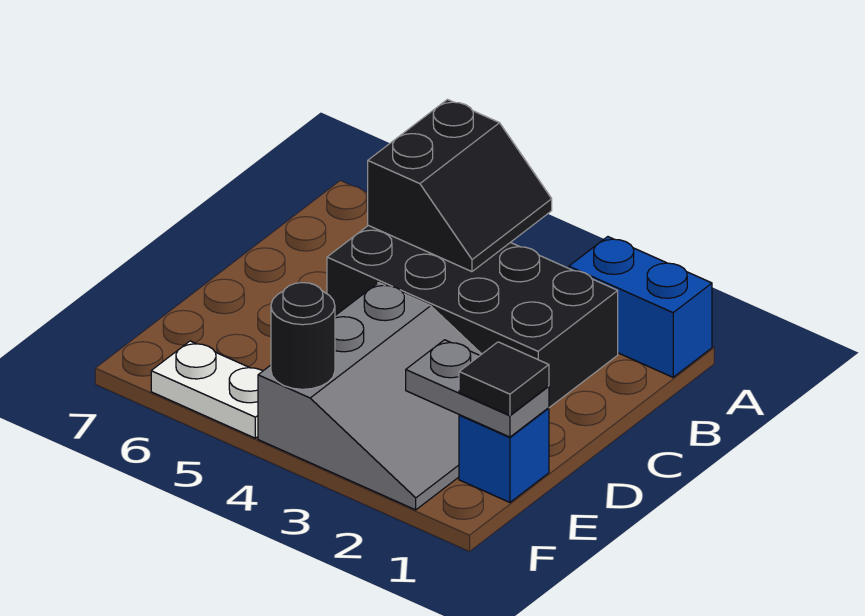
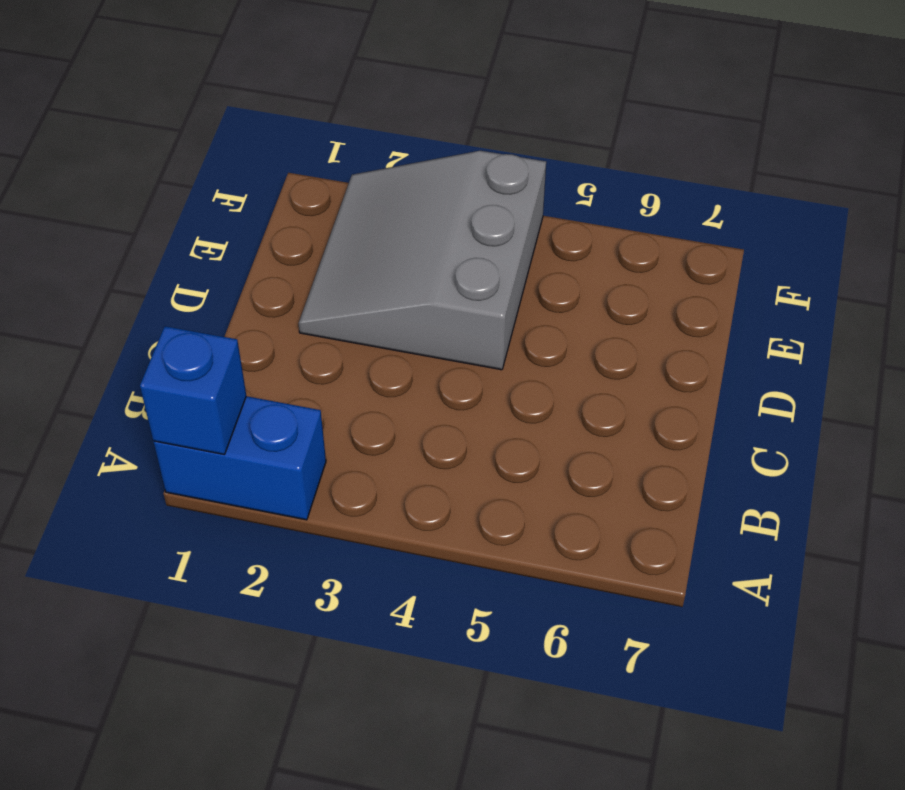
blue brick A1 level 2 -> blue brick E1 level 1
none -> black brick B2:C5 level 1
none -> white plate F5:F6 level 1

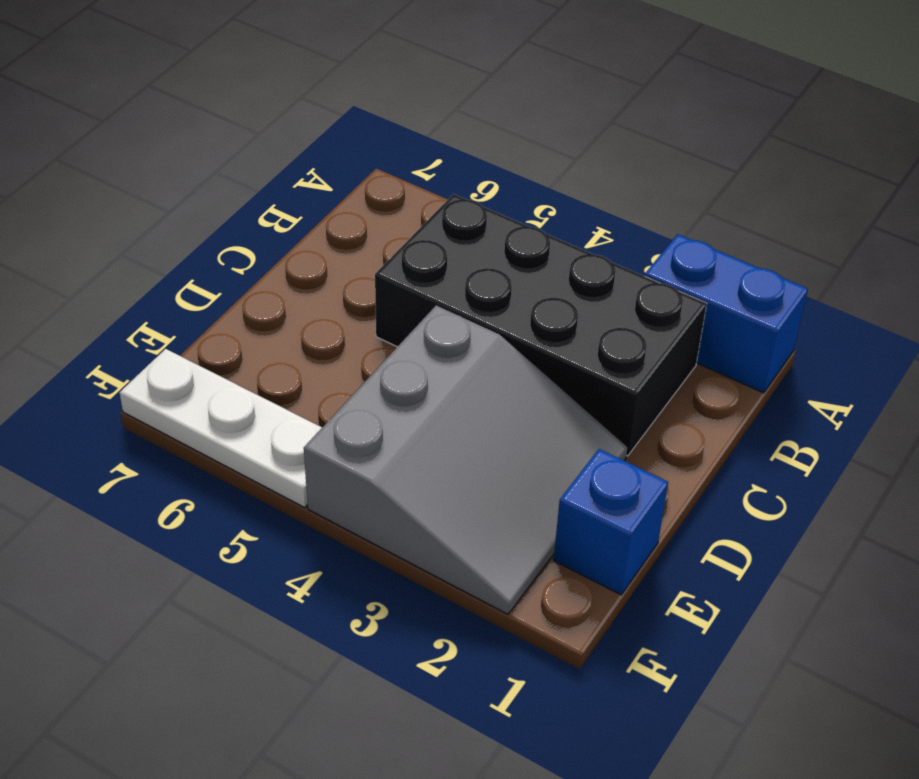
white plate F5:F7 level 1 -> white plate F5:F6 level 1
none -> black slope A4:B5 level 2 top 5
none -> grey plate E1:E2 level 2

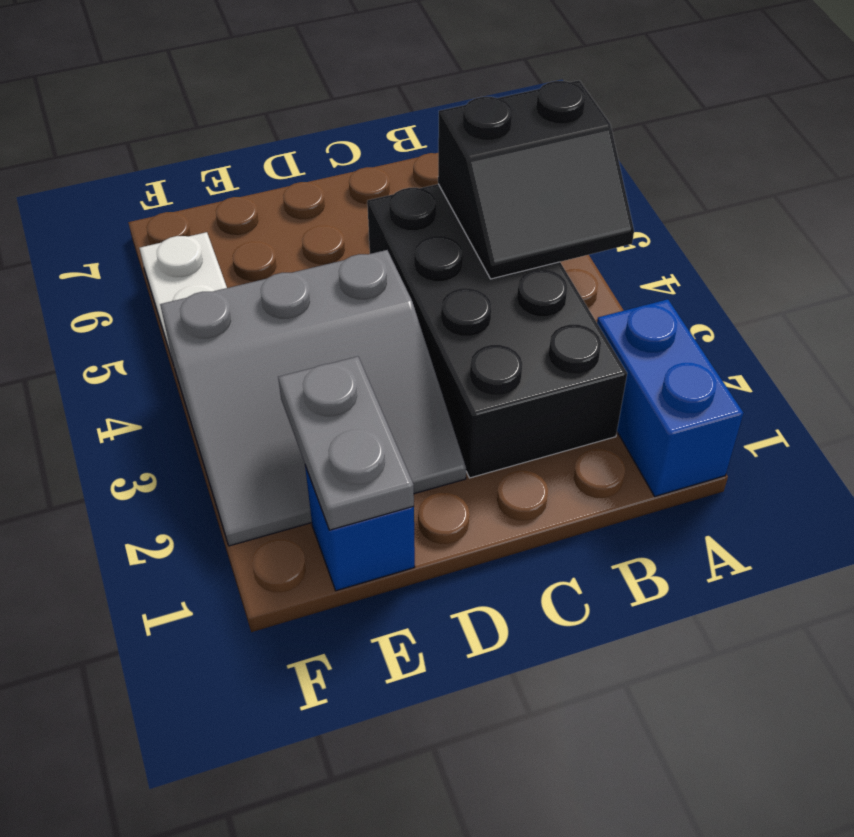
none -> black round brick F4 level 2
none -> black tile E1 level 3

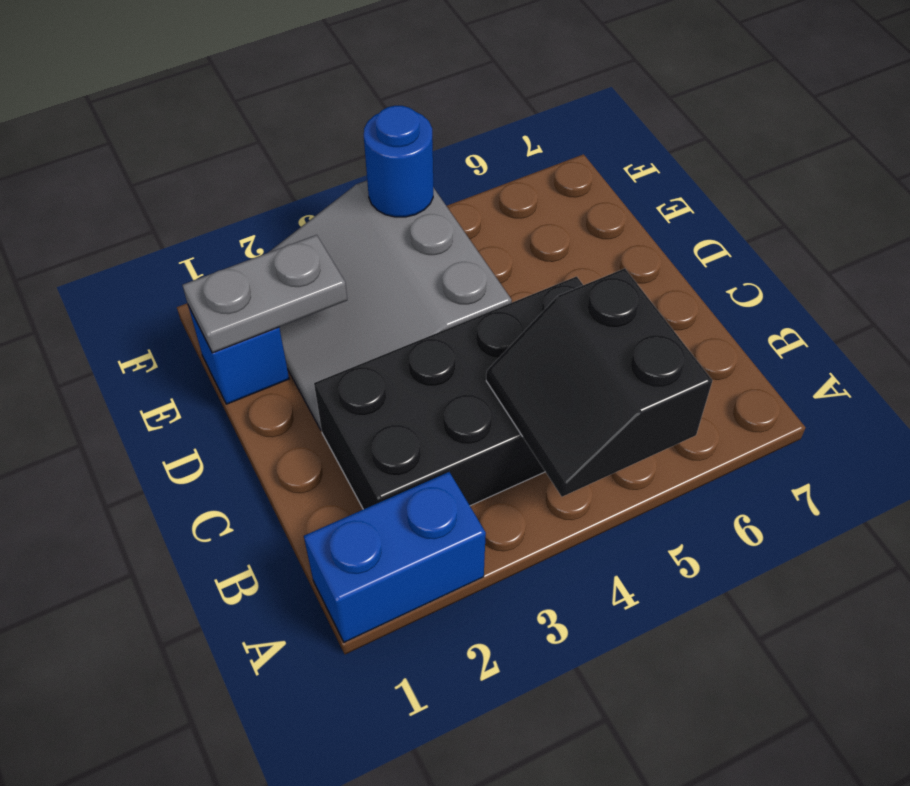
blue round brick F4 level 2 -> black round brick F4 level 2
none -> white plate F5:F6 level 1
none -> black tile E1 level 3

